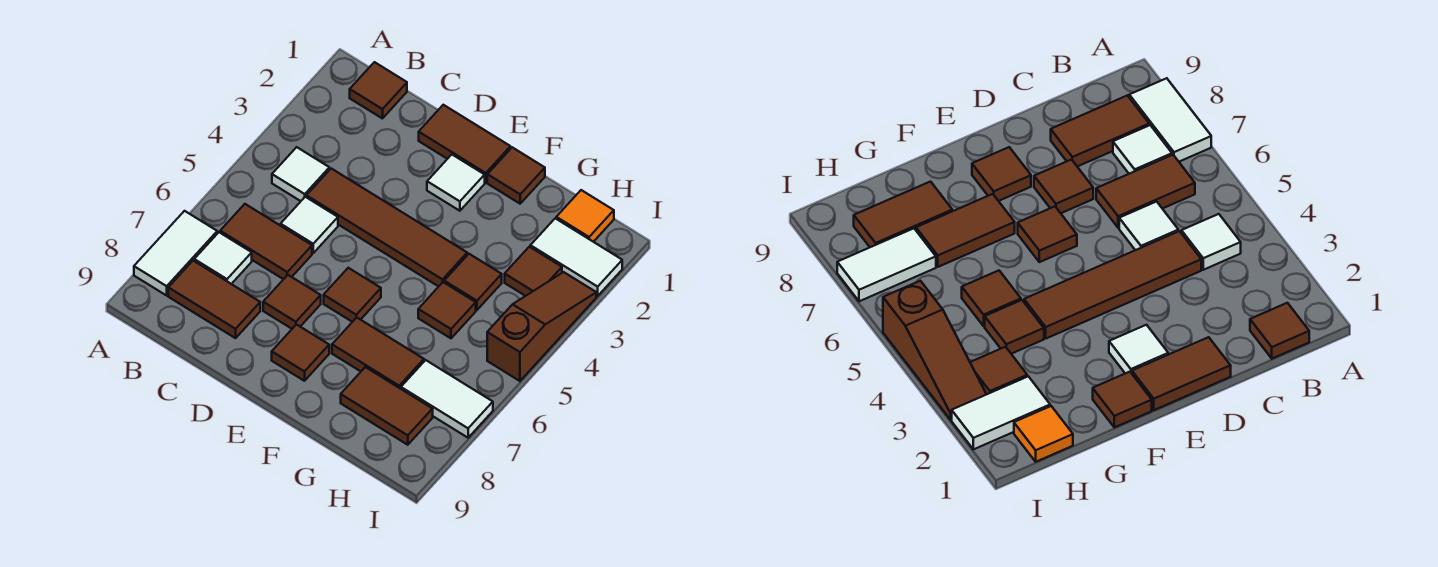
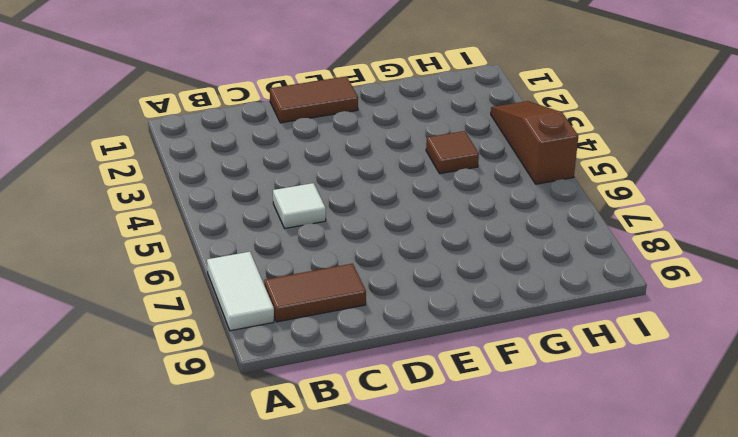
none -> brown tile B1 level 1
none -> white tile B4 level 1
none -> brown tile B6:C6 level 1

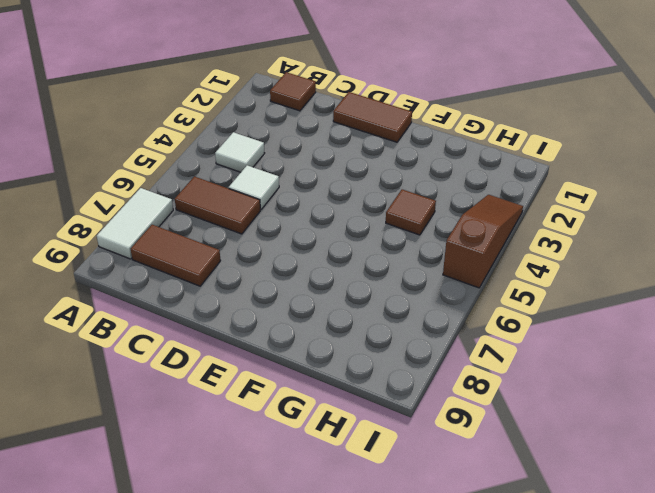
none -> white tile B7 level 1
none -> brown tile C4:F4 level 1
none -> brown tile D7 level 1

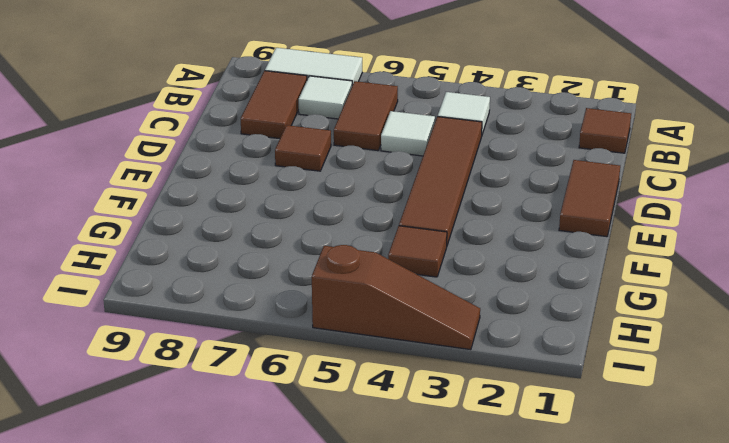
none -> white tile E2 level 1
none -> brown tile E6 level 1
none -> brown tile E8 level 1

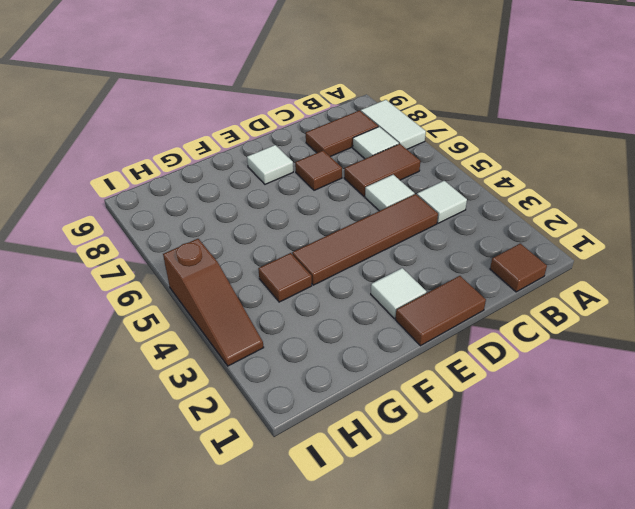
white tile E8 level 1 -> brown tile E8 level 1
none -> brown tile E6 level 1
none -> brown tile F1 level 1
none -> brown tile F7:G7 level 1

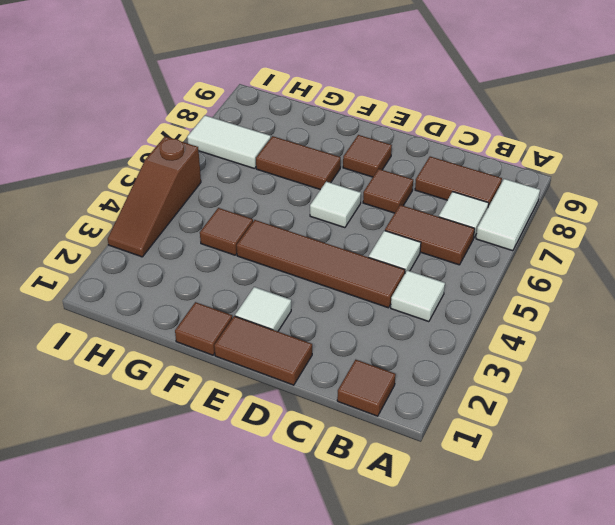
white tile E6 level 1 -> brown tile E6 level 1
none -> brown tile G5 level 1
none -> brown tile G8:H8 level 1
none -> orange tile H1 level 1

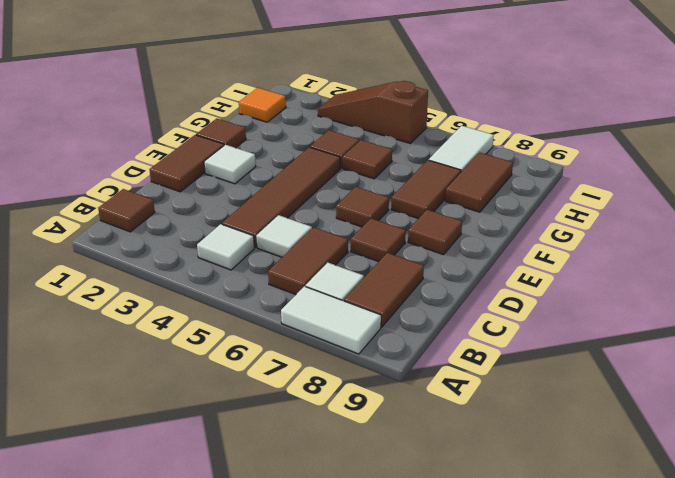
none -> white tile H2:I2 level 1
none -> brown tile H3 level 1

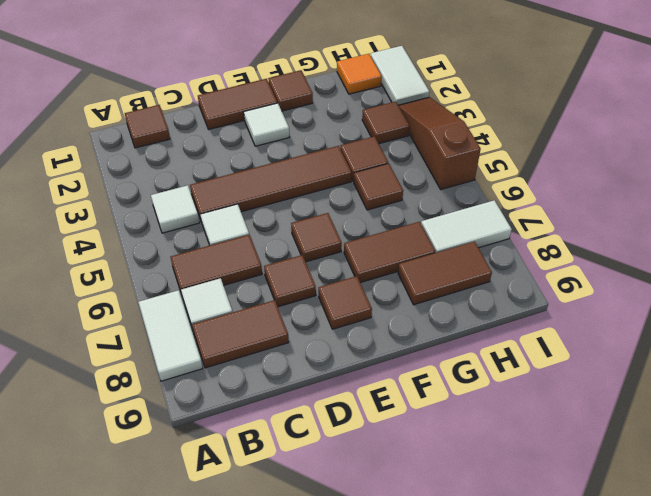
white tile I1:I2 level 1 -> white tile H2:I2 level 1

